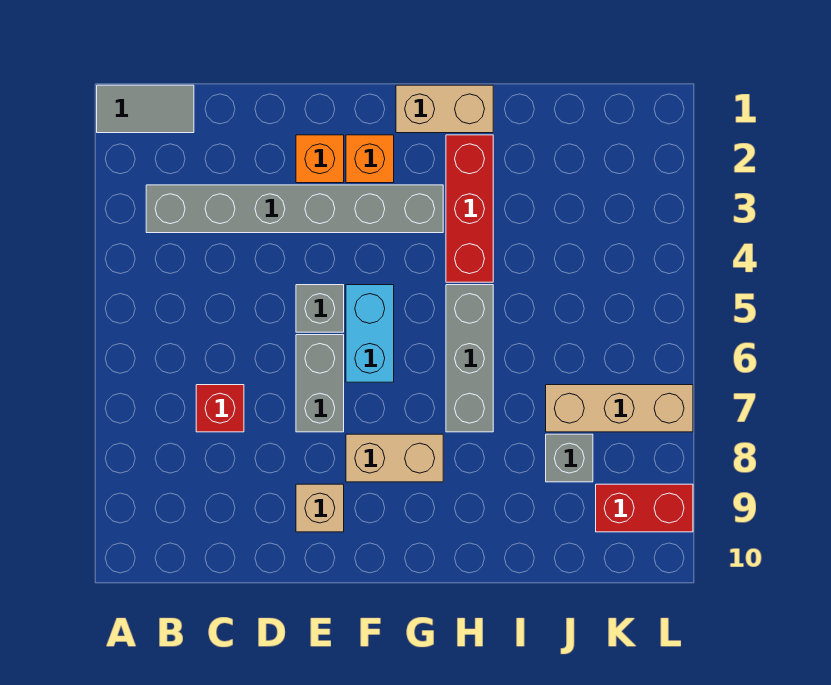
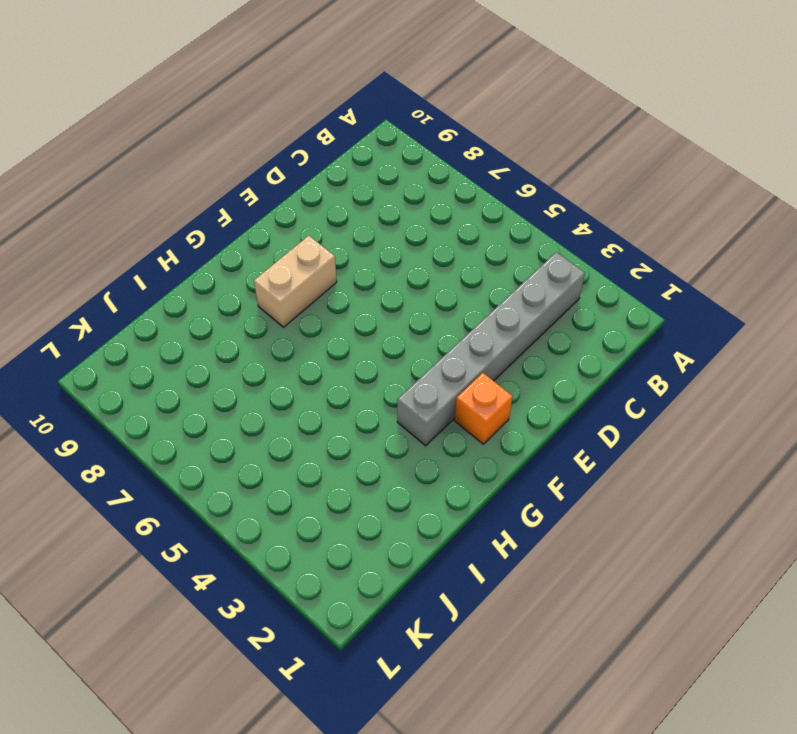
none -> grey tile A1:B1 level 1
none -> red brick C7 level 1
none -> orange brick E2 level 1

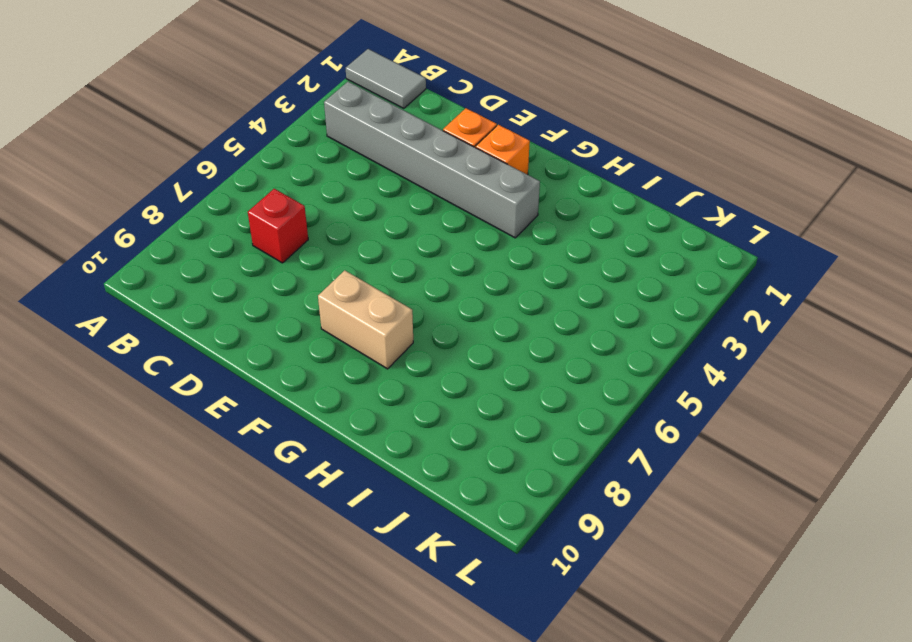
none -> grey brick E5 level 1
none -> grey brick E6:E7 level 1
none -> tan brick E9 level 1

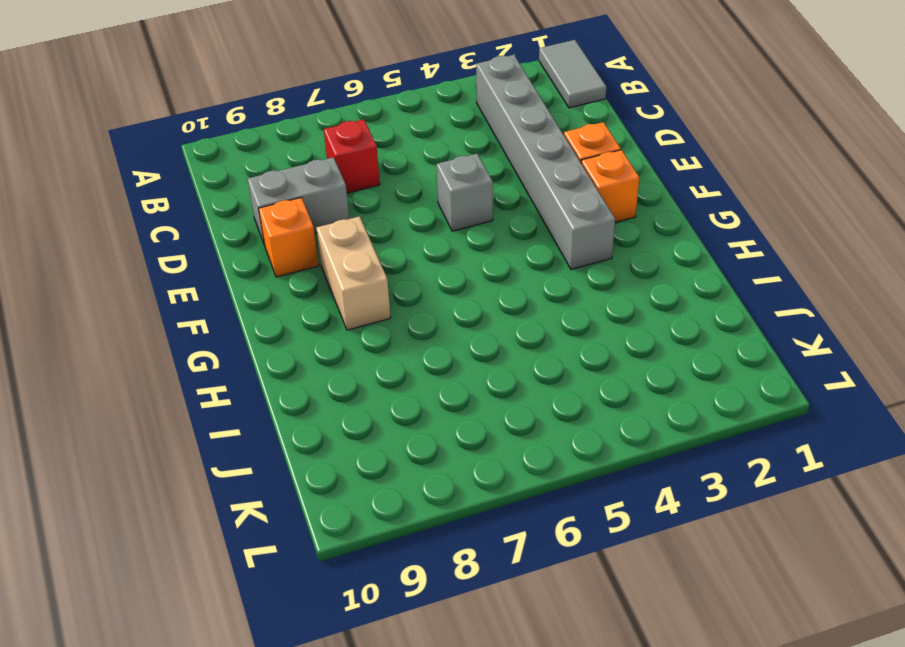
grey brick D8:D9 level 1 -> grey brick E6:E7 level 1
orange brick E9 level 1 -> tan brick E9 level 1
none -> cyan brick F5:F6 level 1
none -> tan brick G1:H1 level 1
none -> red brick H2:H4 level 1

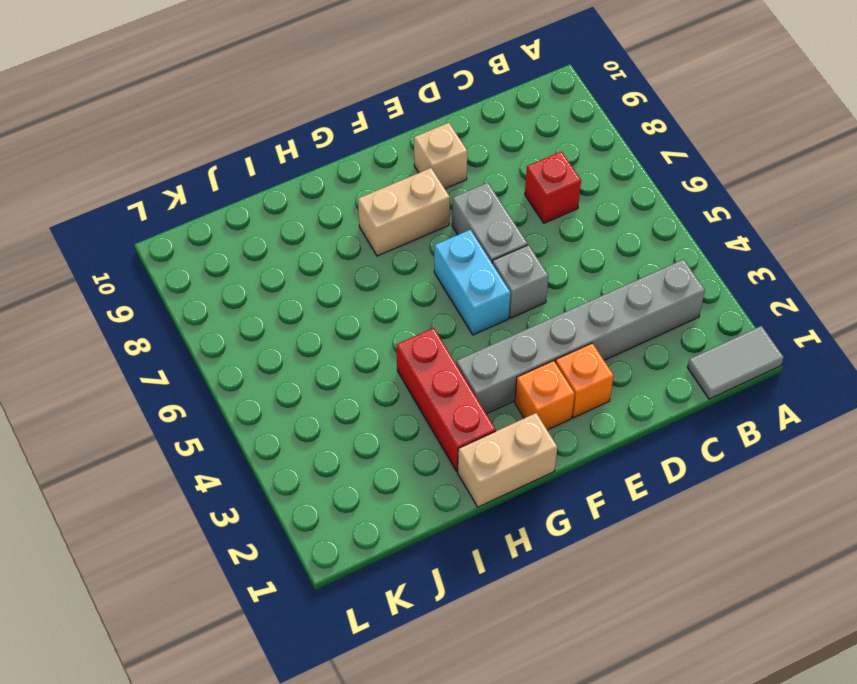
none -> grey brick H5:H7 level 1
none -> tan brick J7:L7 level 1
none -> grey brick J8 level 1

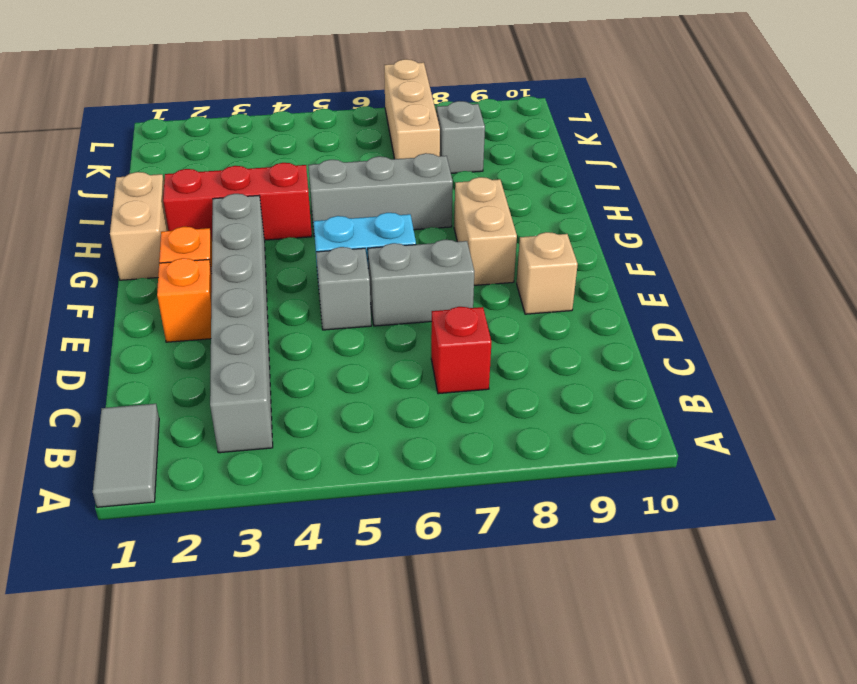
none -> red brick K9:L9 level 1

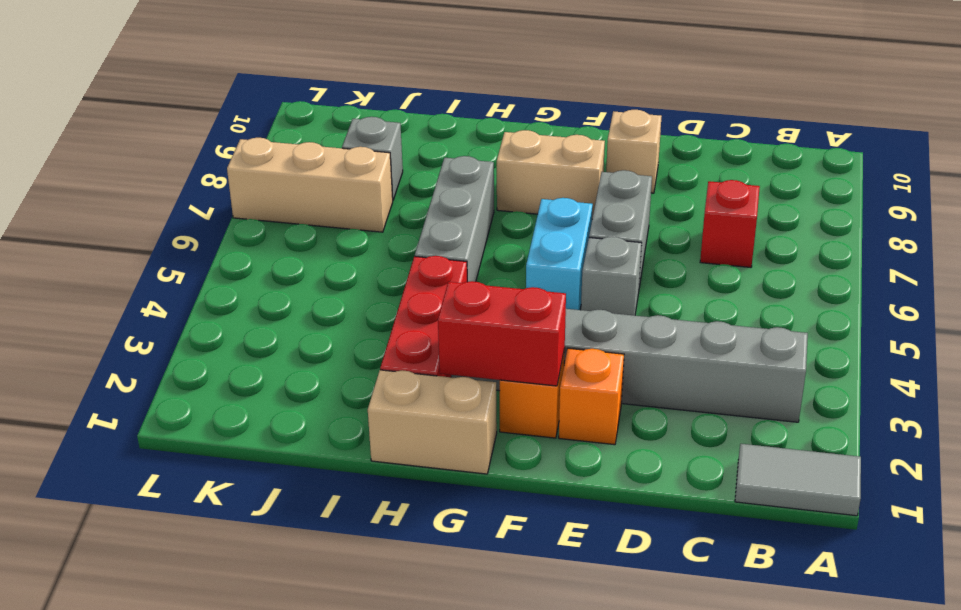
red brick F2:G2 level 2 -> red brick K9:L9 level 1

